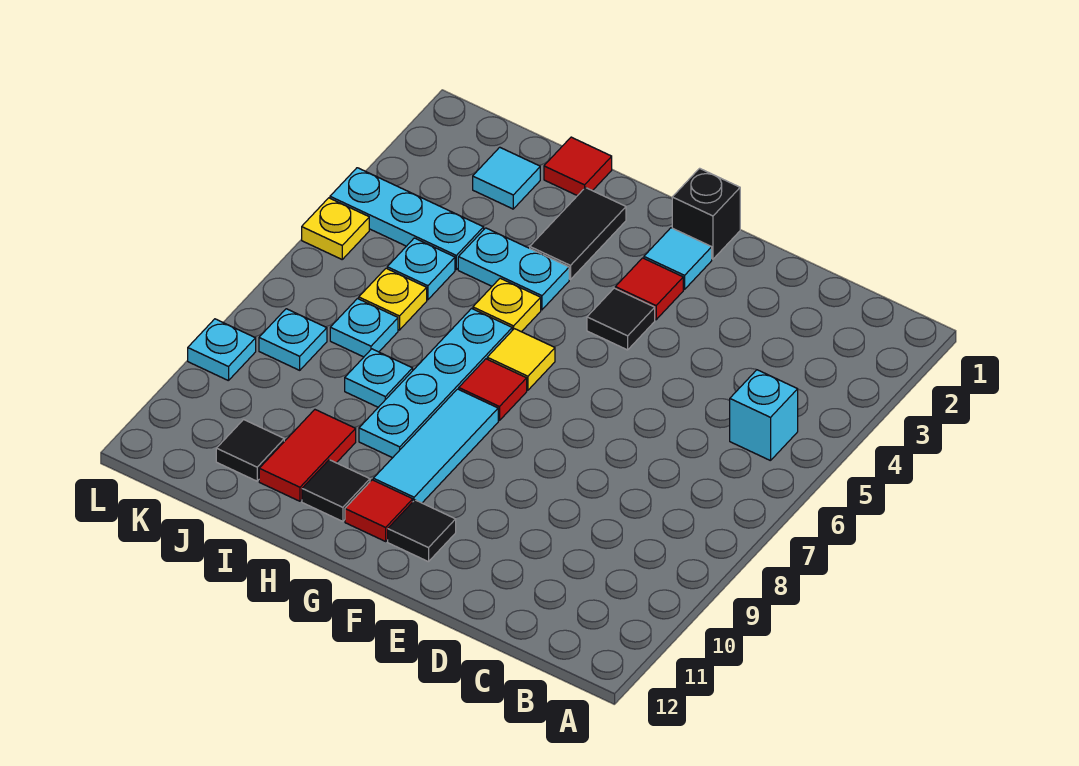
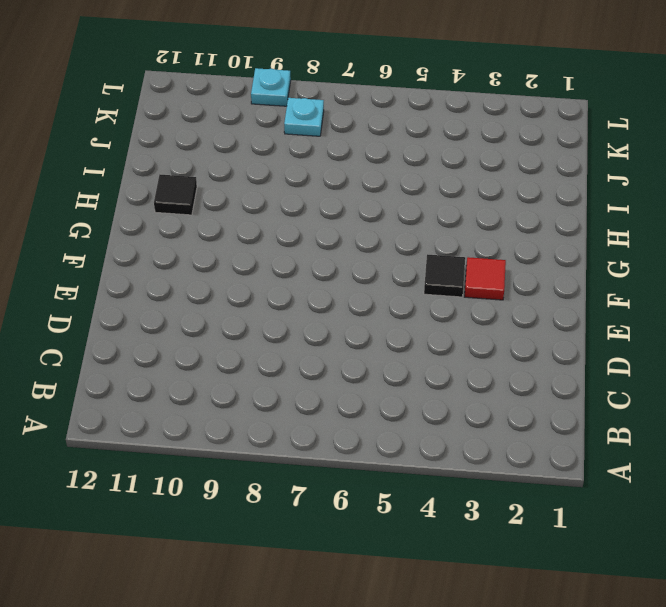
none -> cyan brick B5 level 1
none -> black brick F1 level 1
none -> cyan tile F2 level 1

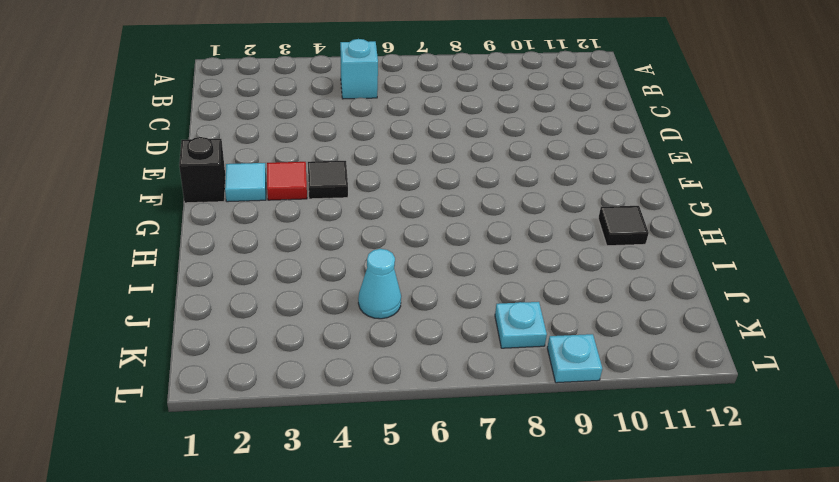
cyan cone J5 level 1 -> cyan plate J5 level 1
none -> black tile F11 level 1
none -> yellow tile G6 level 1
none -> red tile G7 level 1

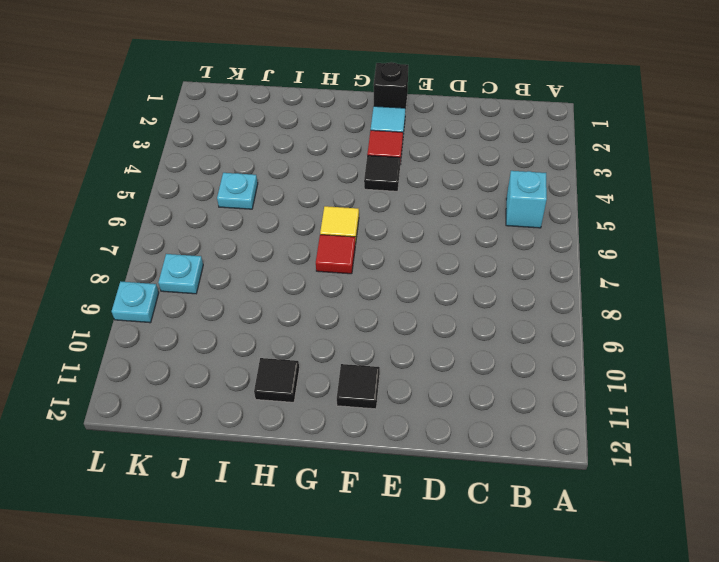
none -> cyan tile G8:G10 level 1
none -> red tile G11 level 1
none -> black tile H2:H3 level 1

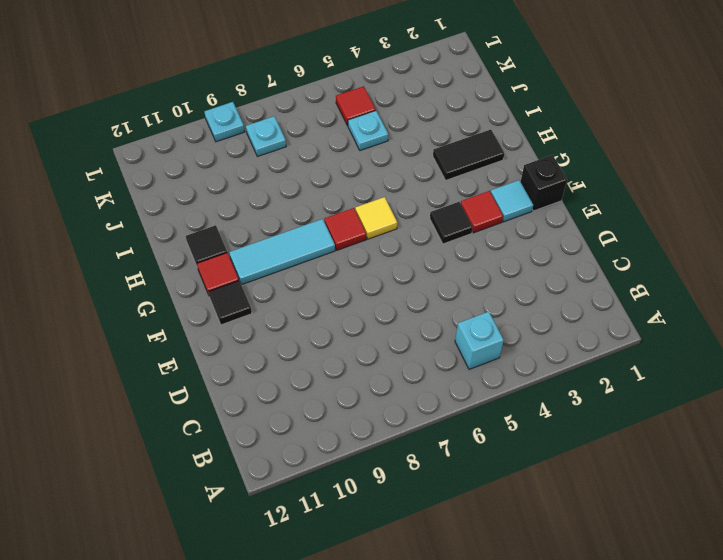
red tile K5 level 1 -> red tile I1 level 1
none -> cyan plate H4:I4 level 1
none -> yellow plate H5 level 1
none -> cyan plate H6:H9 level 1

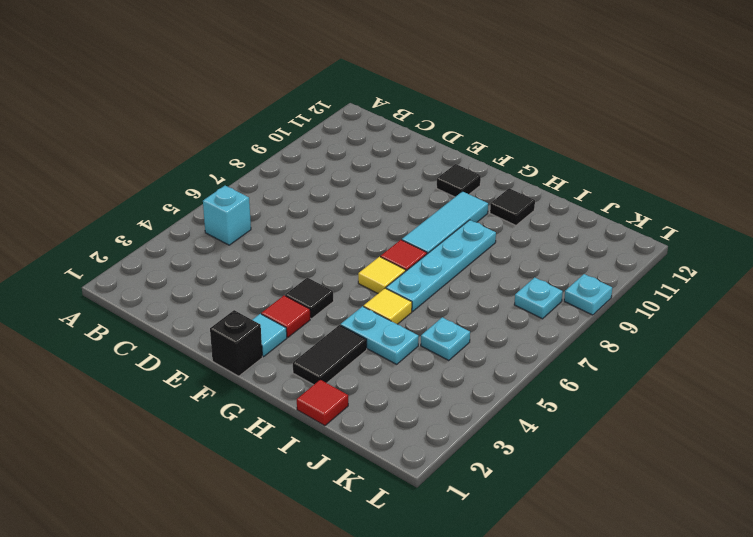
yellow tile H5 level 1 -> yellow plate H5 level 1
none -> red tile G11 level 1
none -> cyan plate I8 level 1
none -> red tile I10:I11 level 1

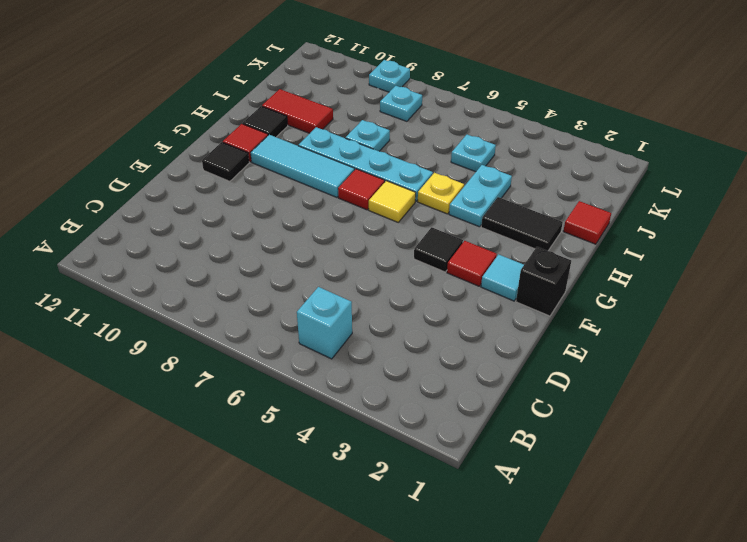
none -> cyan tile J2 level 1
none -> cyan plate J4:L4 level 1
none -> yellow plate J6 level 1

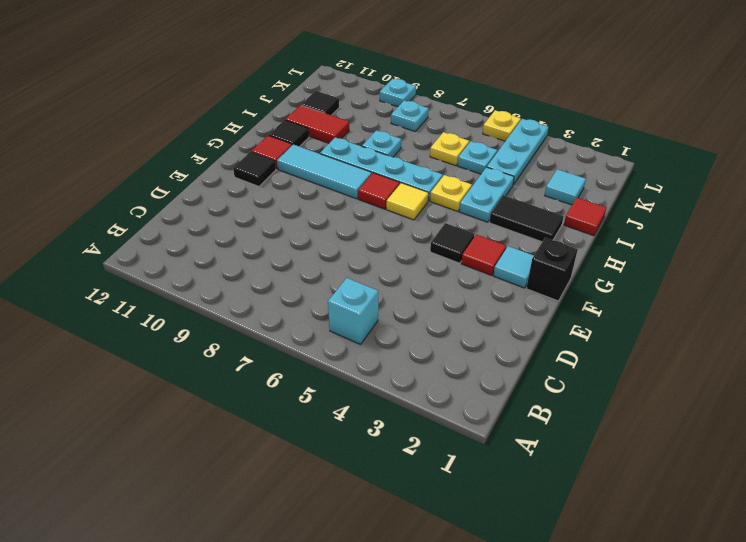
none -> cyan plate J7 level 1

